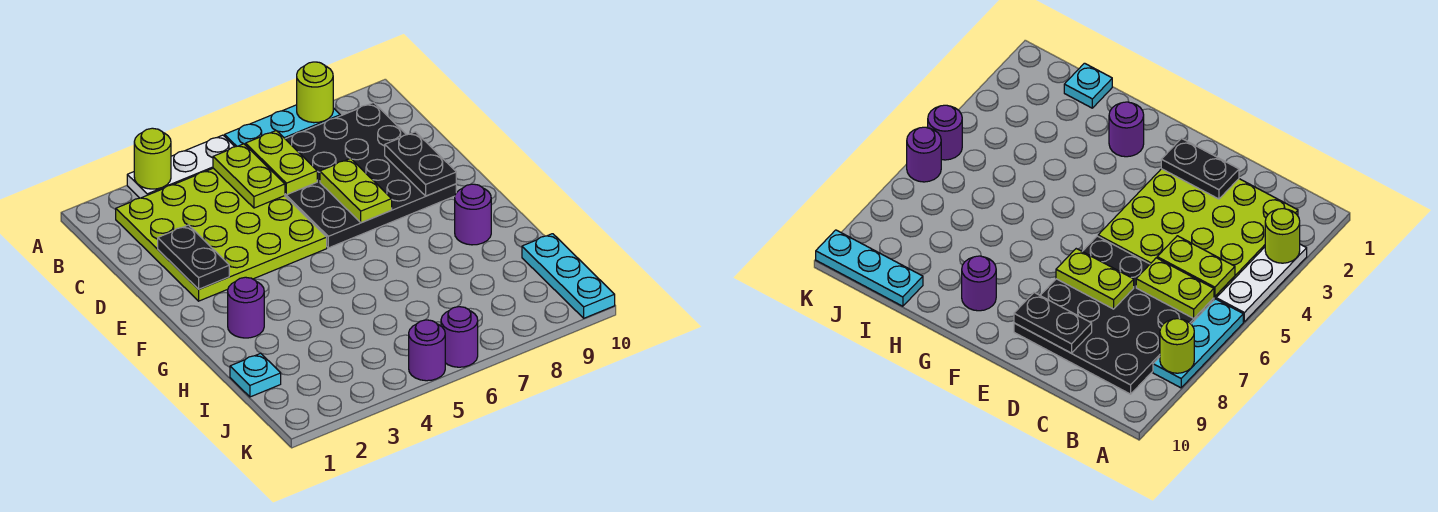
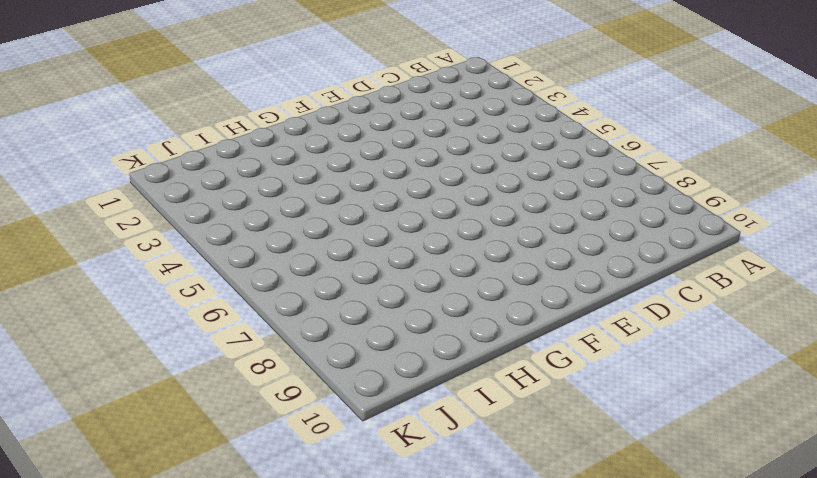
none -> white plate A3:A5 level 1
none -> cyan plate A6:A8 level 1
none -> lime plate B2:E5 level 1

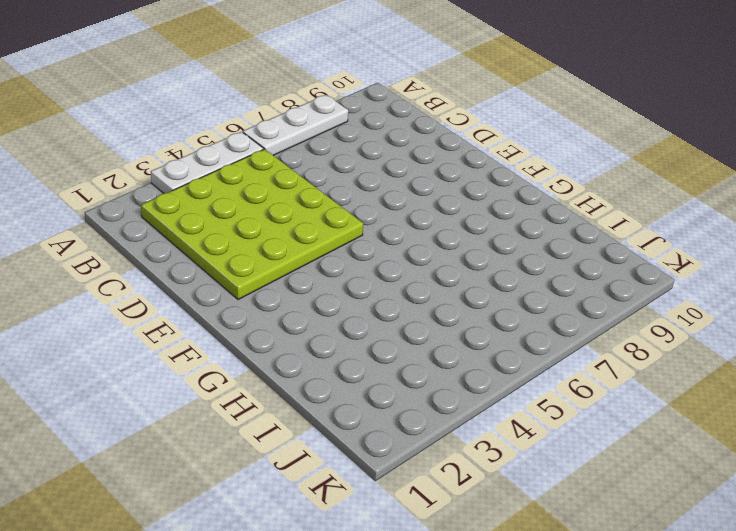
white plate A6:A8 level 1 -> cyan plate A6:A8 level 1
none -> black plate B6:E9 level 1
none -> purple round brick G2 level 1
none -> purple round brick G9 level 1

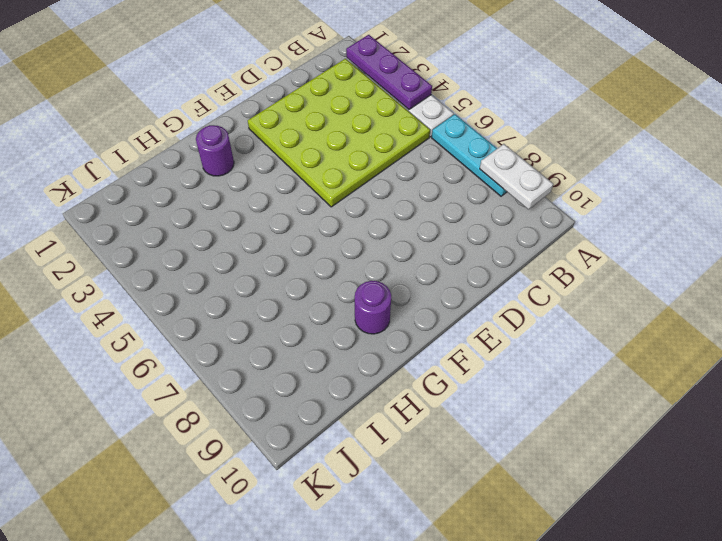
purple plate A2:A4 level 2 -> lime round brick A3 level 2
white plate A8:A9 level 2 -> lime round brick A8 level 2
none -> black plate B6:E9 level 1
none -> cyan plate I1 level 1
none -> cyan plate I10:K10 level 1

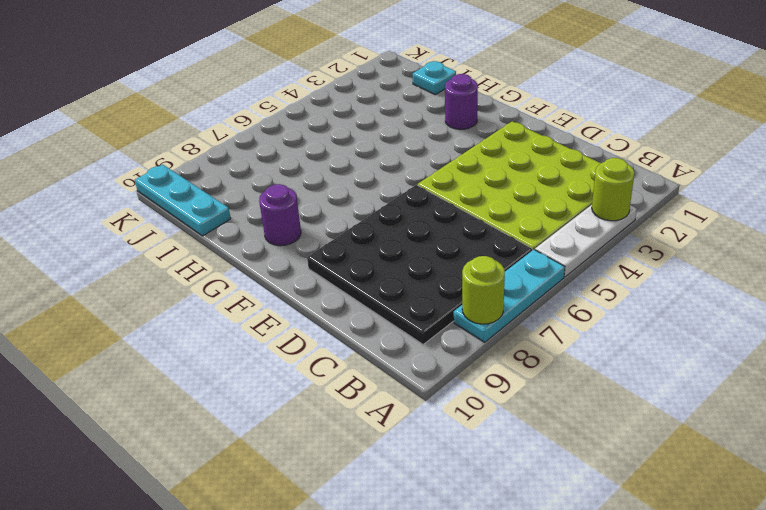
none -> purple round brick K5 level 1
none -> purple round brick K6 level 1
none -> lime plate B5:C5 level 2

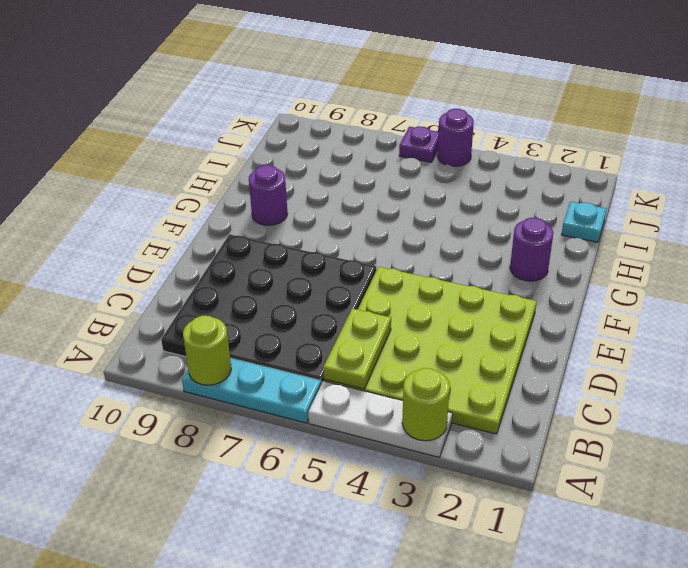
purple plate K6 level 1 -> purple round brick K6 level 1
none -> cyan plate I10:K10 level 1
none -> lime plate B6:C6 level 2
none -> black plate D2:E2 level 2

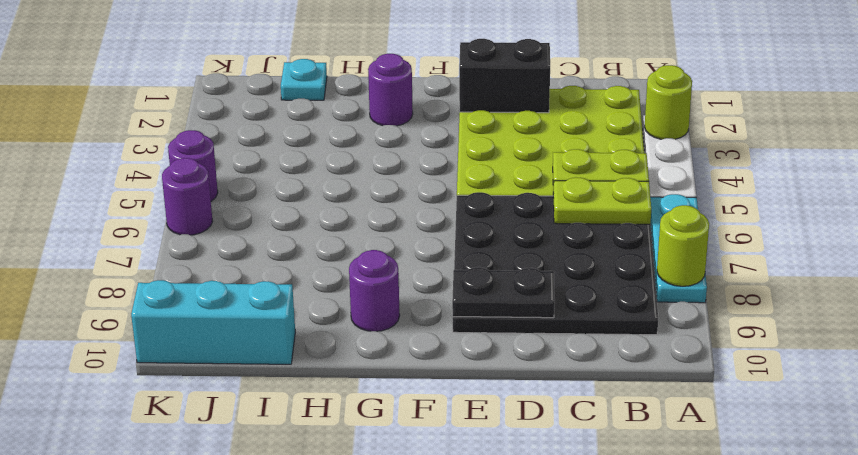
black brick D2:E2 level 2 -> black plate D2:E2 level 2
cyan brick I10:K10 level 1 -> cyan plate I10:K10 level 1
none -> lime plate D7:E7 level 2

